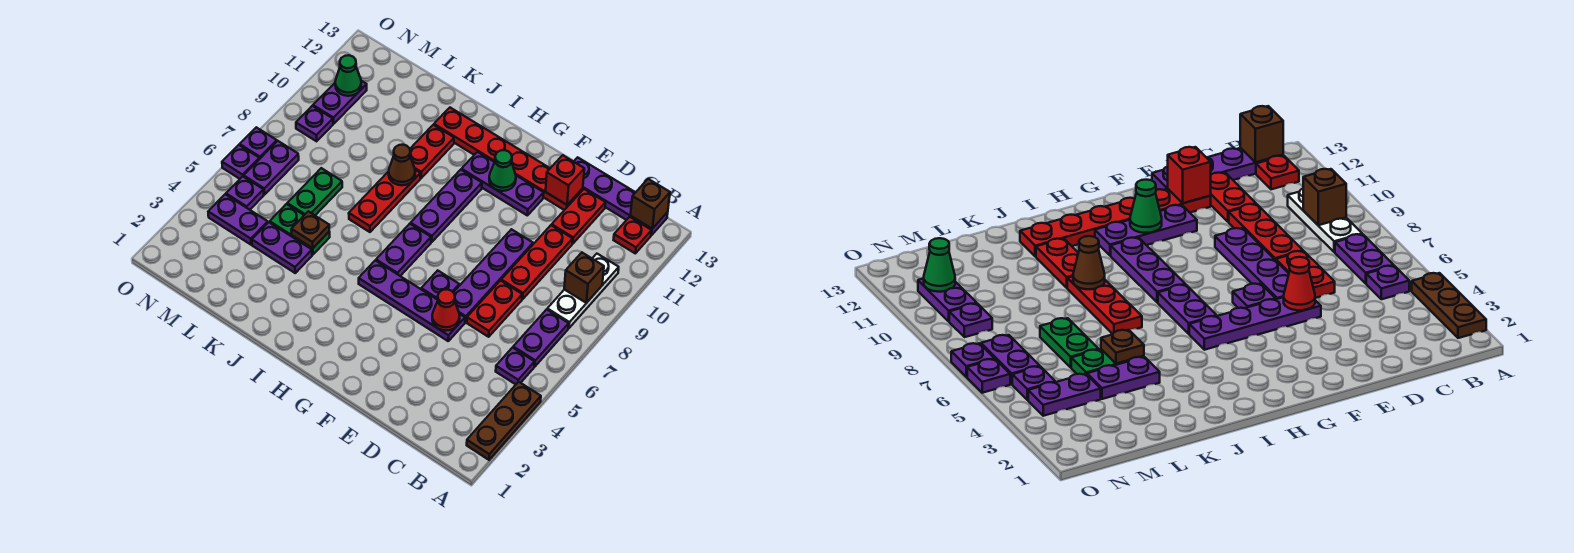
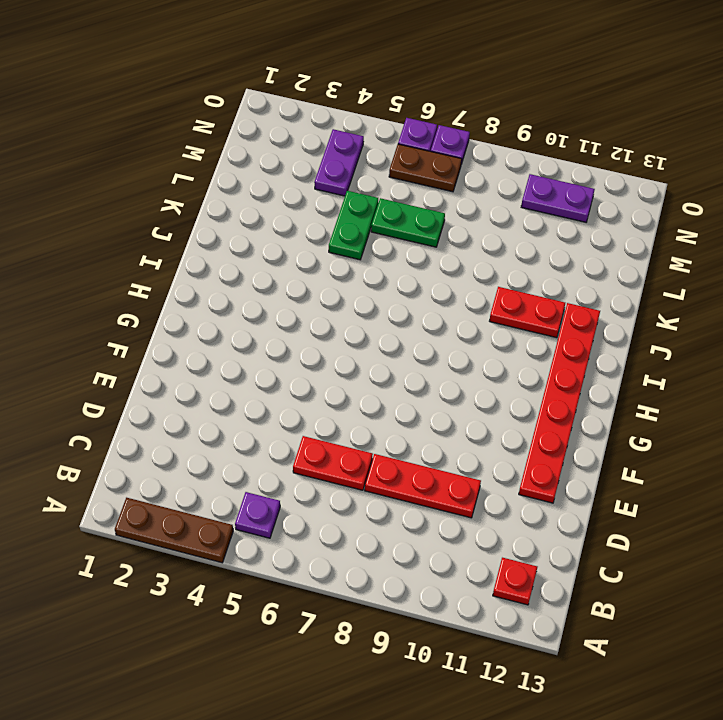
brown plate N6:N7 level 1 -> purple plate N6:N7 level 1
none -> purple plate B6:B7 level 1
none -> white plate B8:B10 level 1
none -> purple plate B13:E13 level 1
none -> red plate D11:D12 level 1

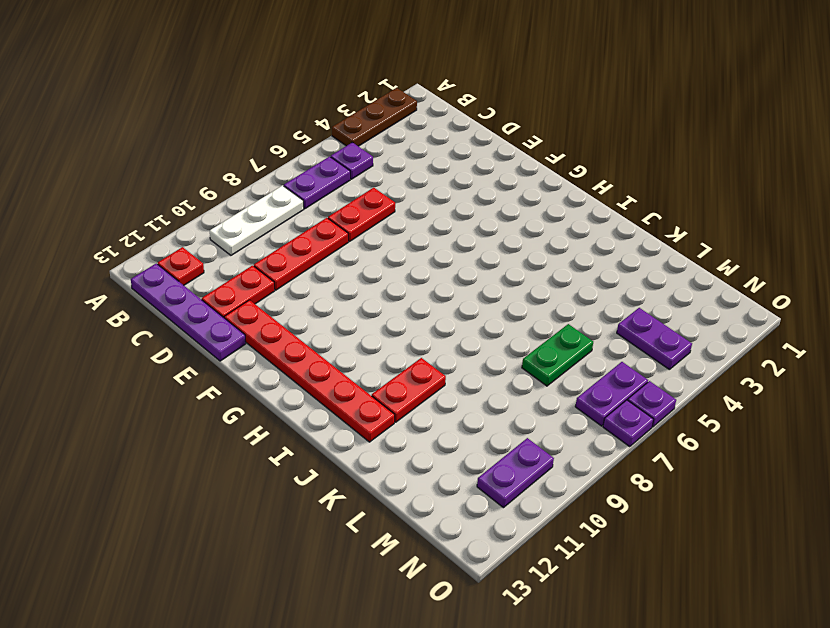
none -> purple plate E5:H5 level 1
none -> purple plate E6:E9 level 1
none -> purple plate F6 level 1
none -> purple plate F11:H11 level 1

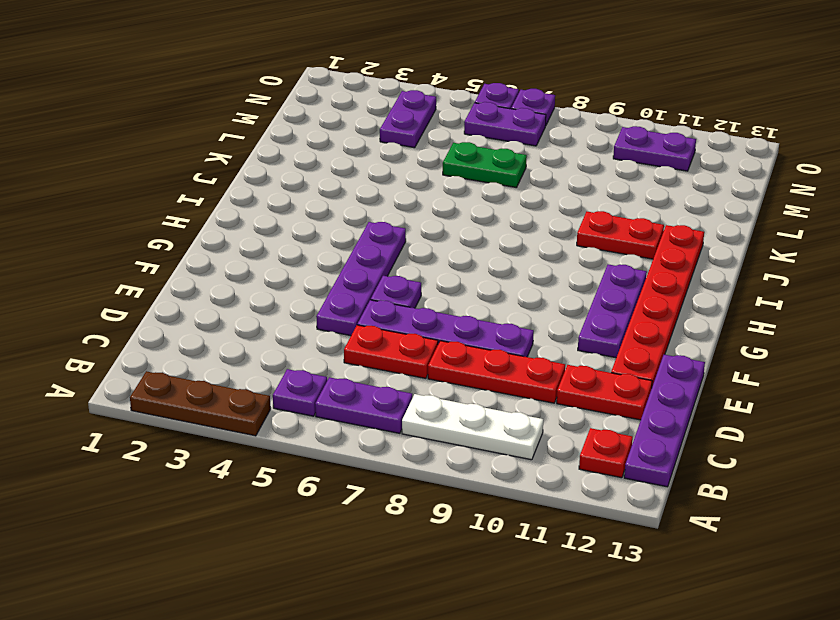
none -> purple plate H6:H7 level 1
none -> purple plate H8:H10 level 1
none -> red plate J7:J9 level 1
none -> purple plate K4:L4 level 1

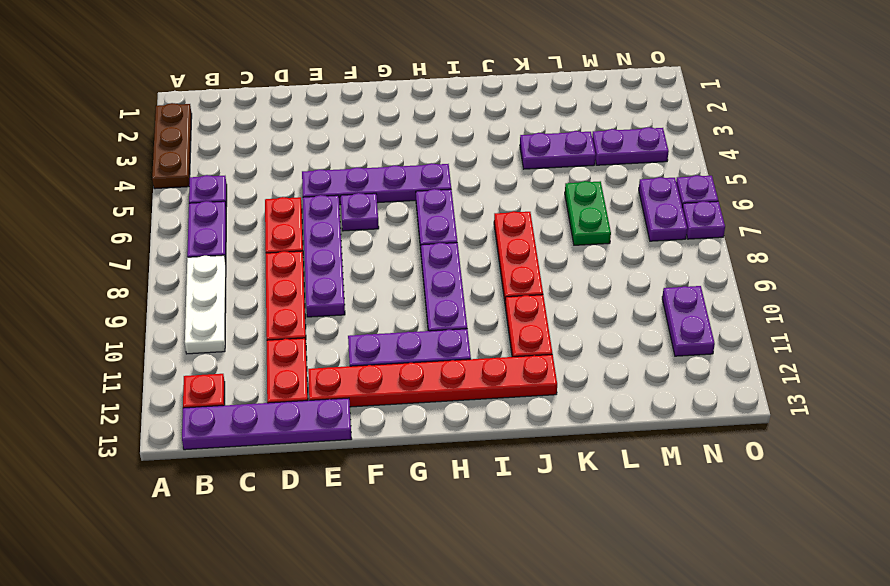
none -> green plate K5:L5 level 1
none -> purple plate N5 level 1
none -> purple plate N9 level 1
none -> brown brick B9 level 2

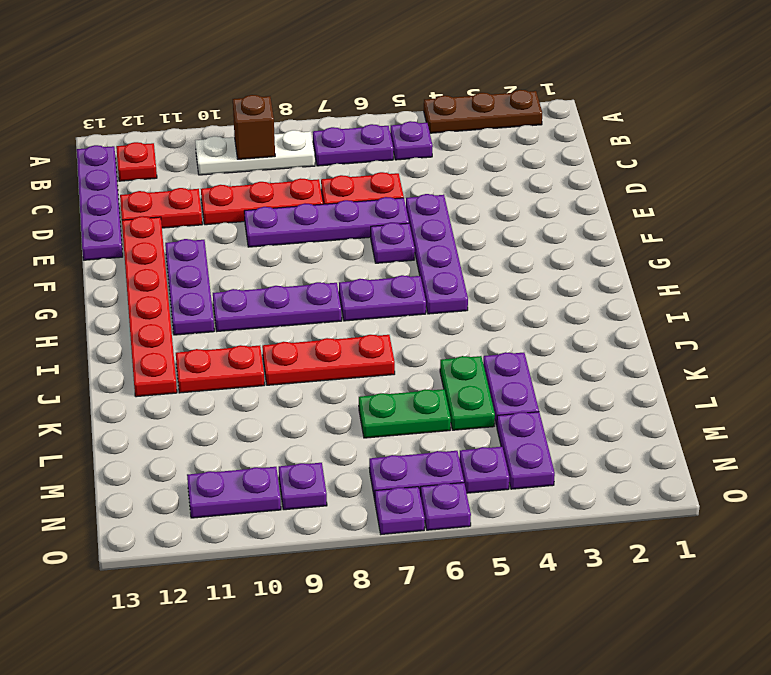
none -> brown brick B13 level 2
none -> red cone E5 level 2
none -> red brick E12 level 2
none -> green cone G11 level 2

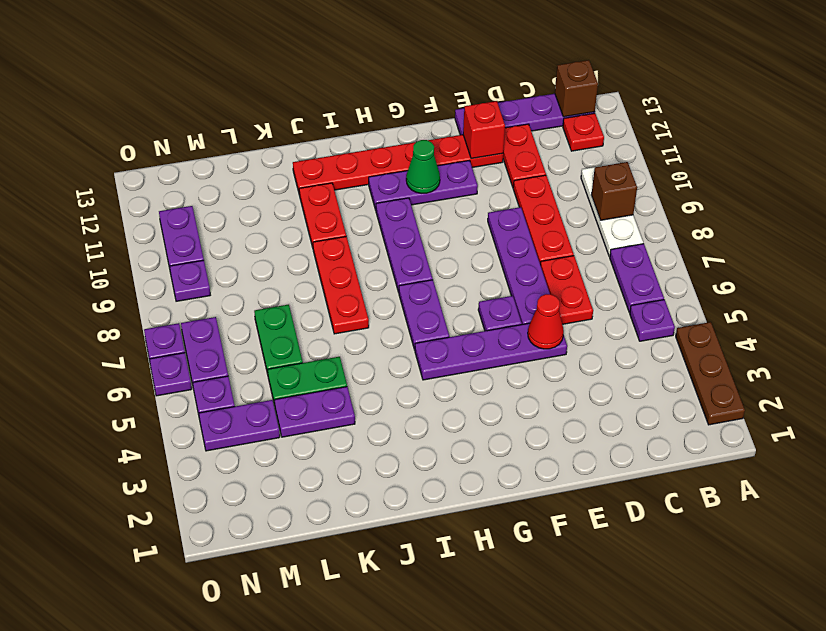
none -> brown cone J9 level 2
none -> brown plate K5 level 2
none -> green cone N11 level 2

